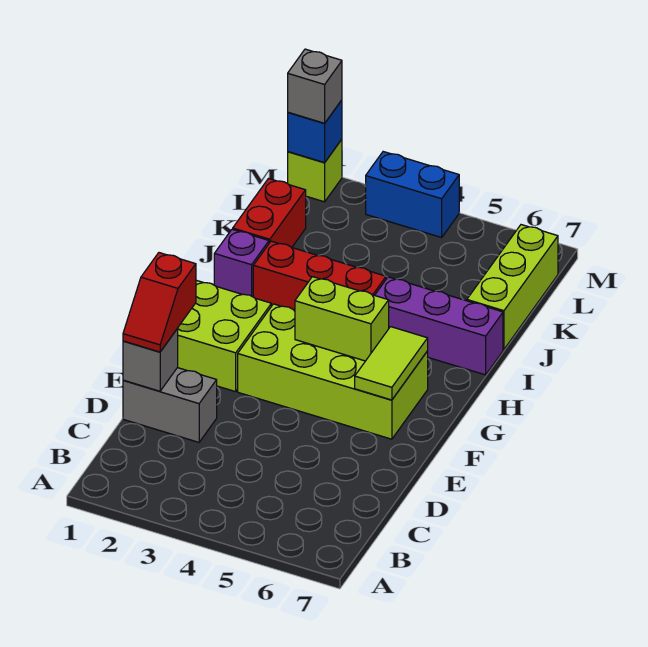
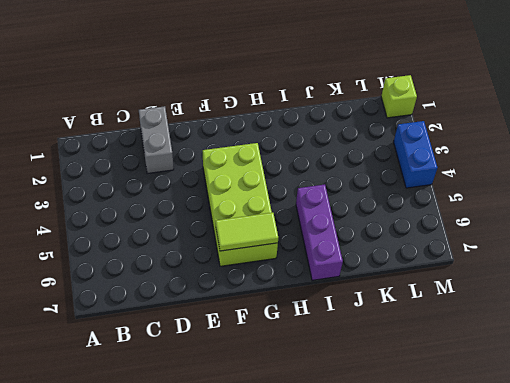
none -> lime brick F1:G2 level 1
none -> purple brick I1 level 1
none -> red brick I2:I4 level 1

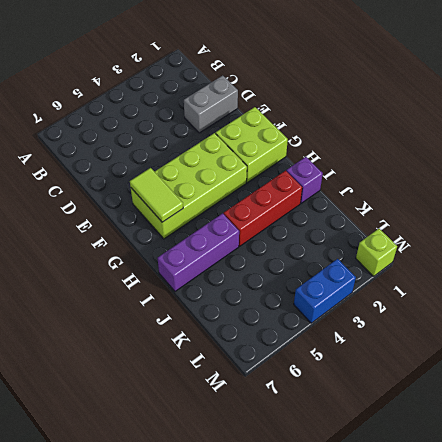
none -> red brick J1:K1 level 1
none -> lime brick J7:L7 level 1
none -> grey brick D1 level 2

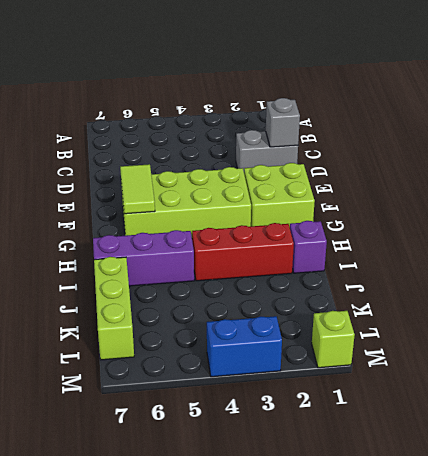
none -> red brick J1:K1 level 1
none -> lime brick G4:G5 level 2
none -> blue brick M1 level 2

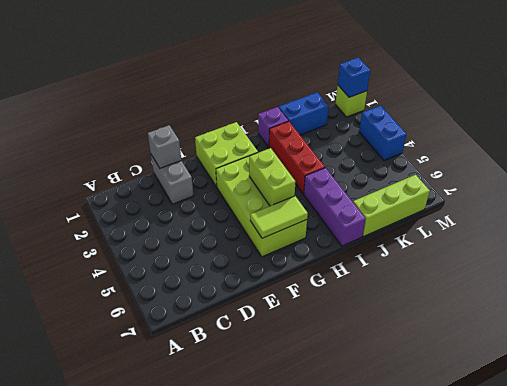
blue brick J1:K1 level 1 -> red brick J1:K1 level 1
none -> red slope D1:E1 level 3 top E
none -> grey brick M1 level 3

